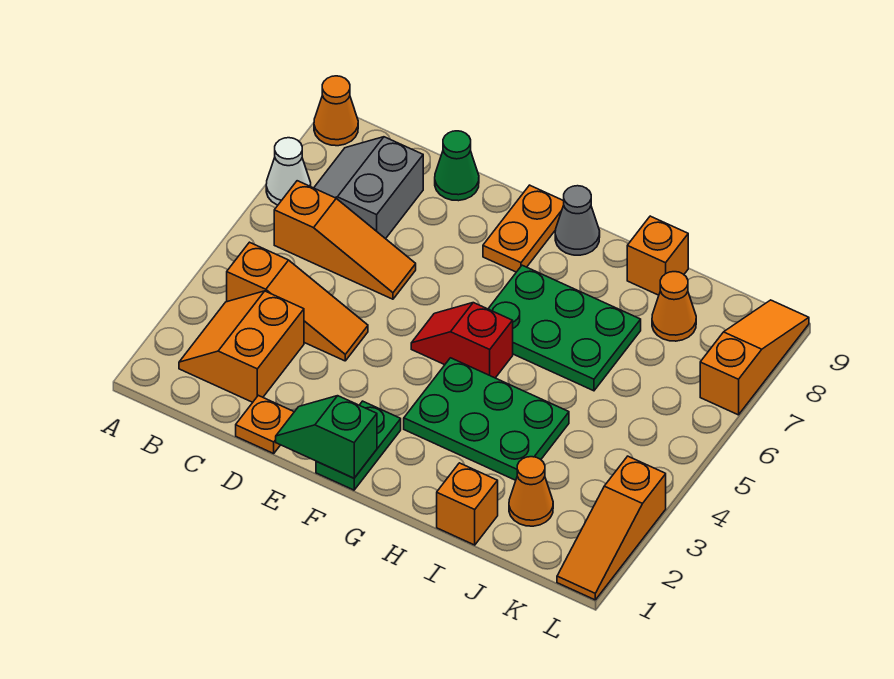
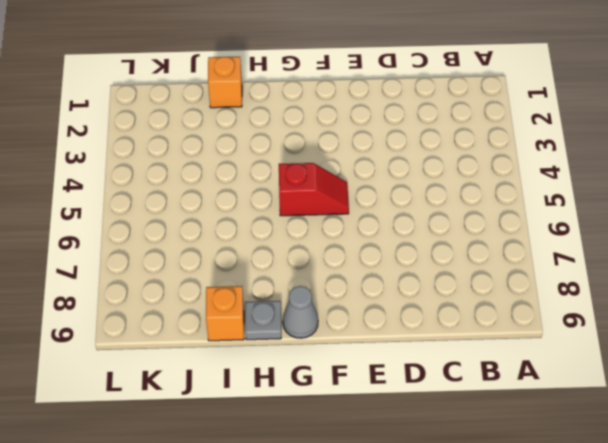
grey plate H9 level 1 -> none
none -> white cone A7 level 1
none -> orange cone A9 level 1
none -> orange slope B2:C3 level 1 top C

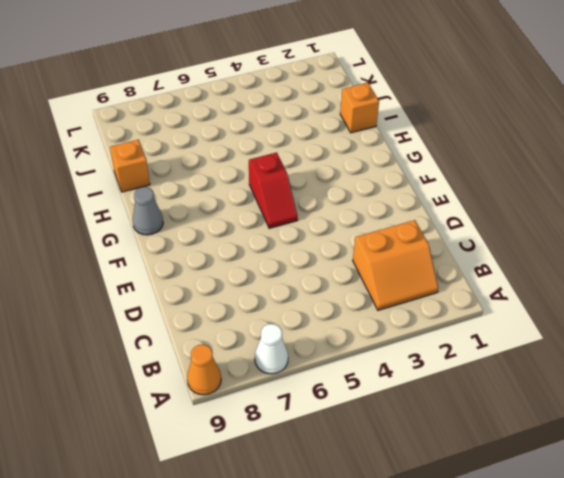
none -> orange slope B4:D4 level 1 top B
none -> orange slope B6:D6 level 1 top B
none -> grey slope B7:C8 level 1 top C

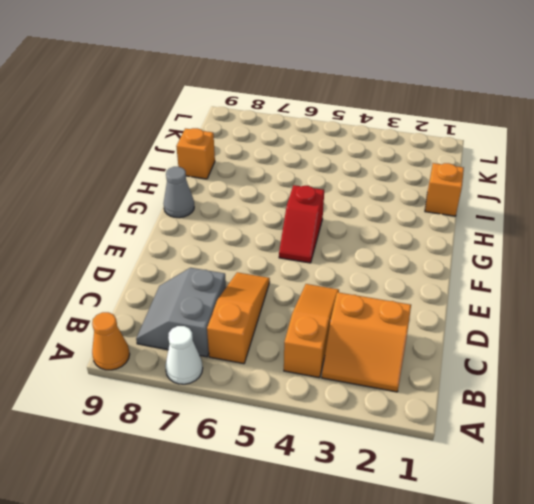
grey slope B7:C8 level 1 top 7 -> grey slope B7:C8 level 1 top C
none -> orange plate D1 level 1
none -> green cone D9 level 1
none -> green plate F1:F2 level 1

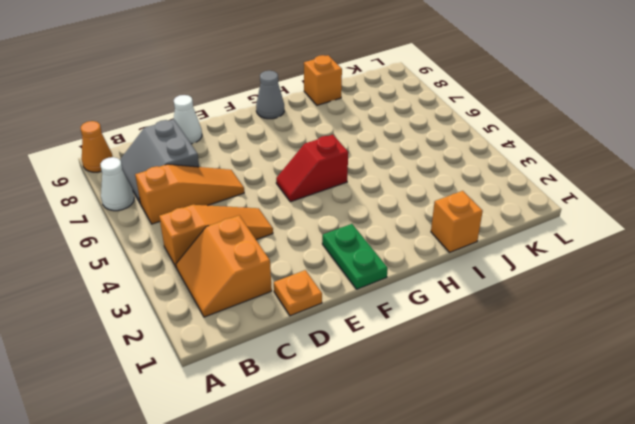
white cone D9 level 1 -> green cone D9 level 1
none -> orange plate F8:F9 level 1
none -> green plate G3:I4 level 1
none -> green plate G6:I7 level 1

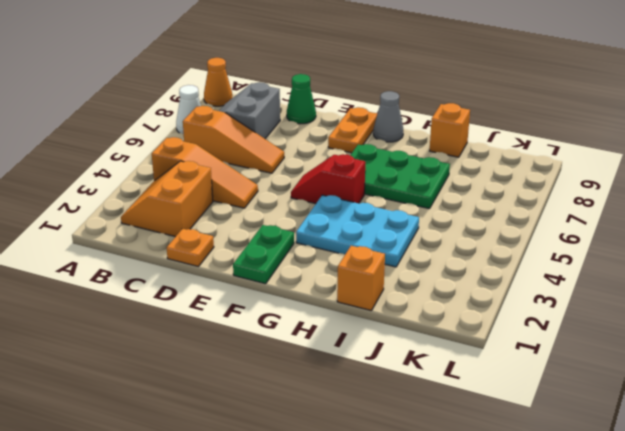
cyan plate G3:I4 level 1 -> green plate G3:I4 level 1
none -> orange cone J2 level 1
none -> orange cone J8 level 1
none -> orange slope L1:L3 level 1 top 3

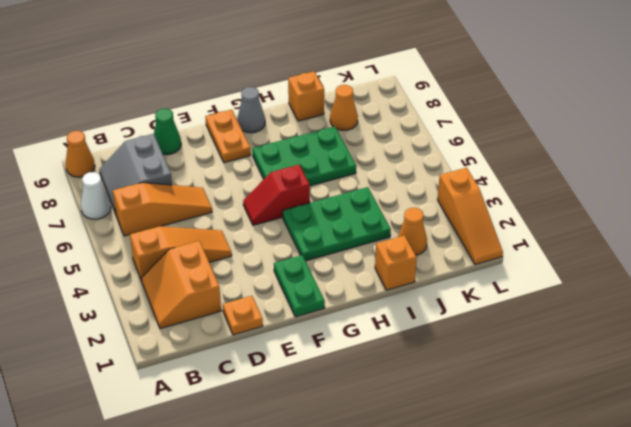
none -> orange slope L7:L9 level 1 top 7
none -> green slope E1:F1 level 2 top F

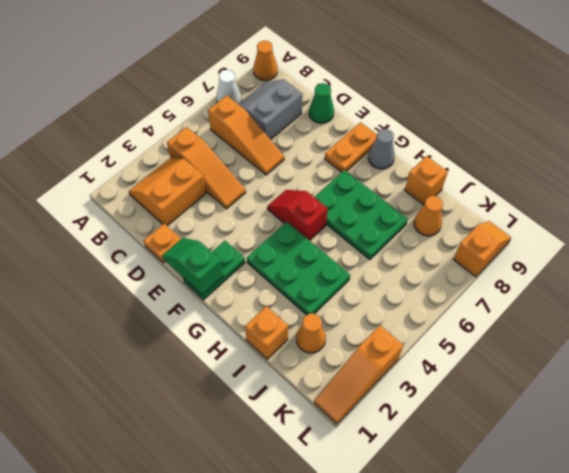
orange slope L8:L9 level 1 top 8 -> orange slope L7:L9 level 1 top 7

